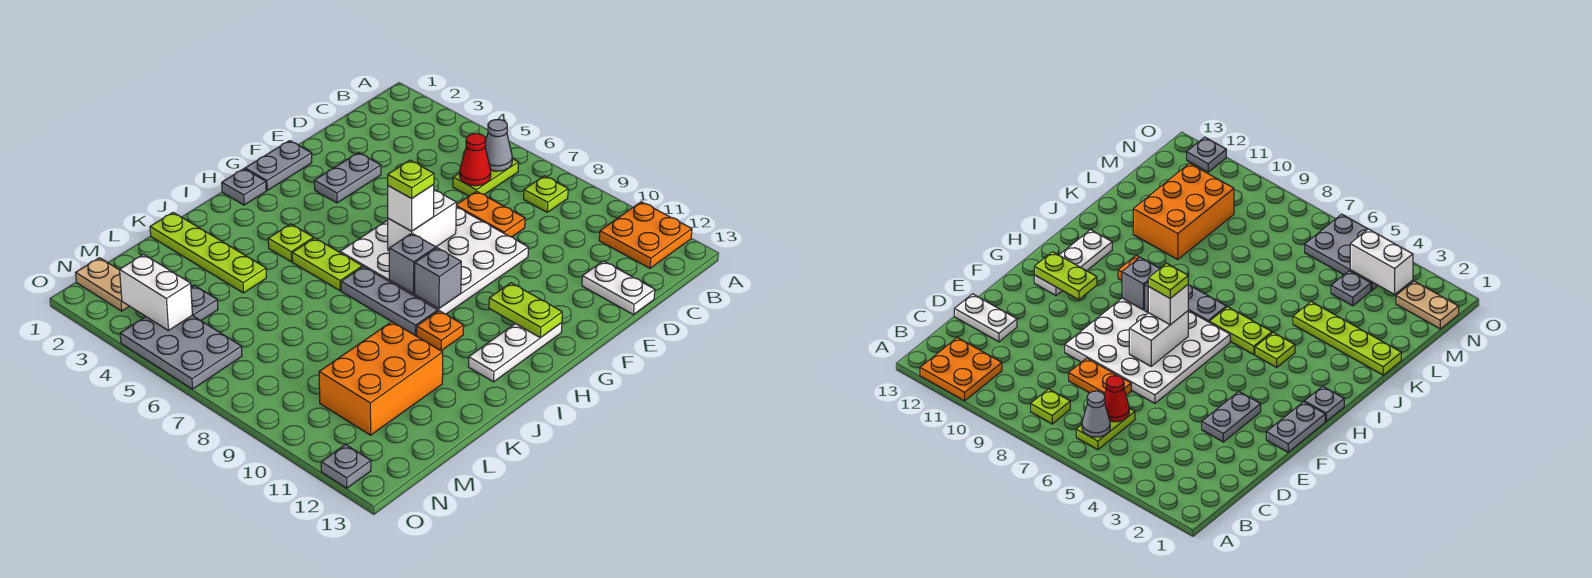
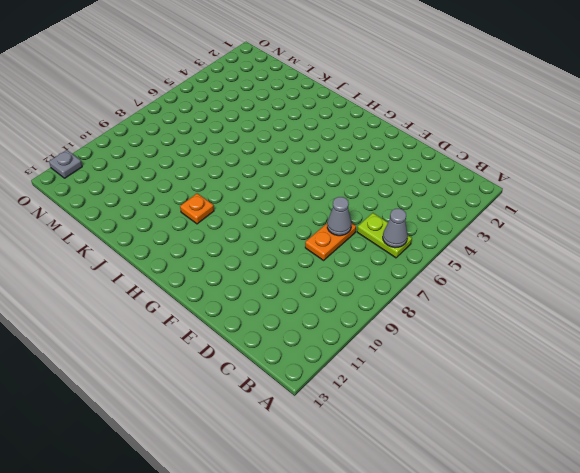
grey cone D7 level 2 -> none
none -> orange plate A11:B12 level 1
none -> lime plate B8 level 1
none -> white plate D12:D13 level 1

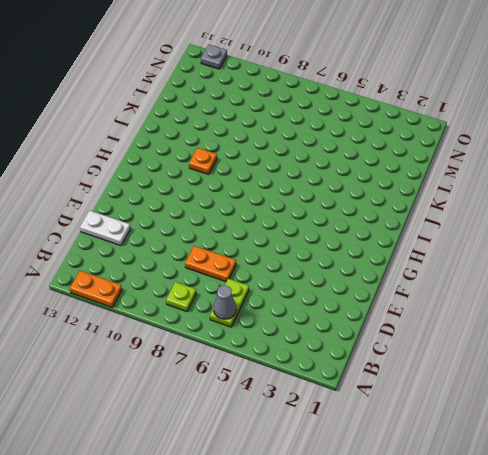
orange plate A11:A12 level 1 -> orange plate A11:B12 level 1
none -> grey plate E3:F3 level 1
none -> white plate E6:H9 level 1
none -> grey plate F1:G1 level 1

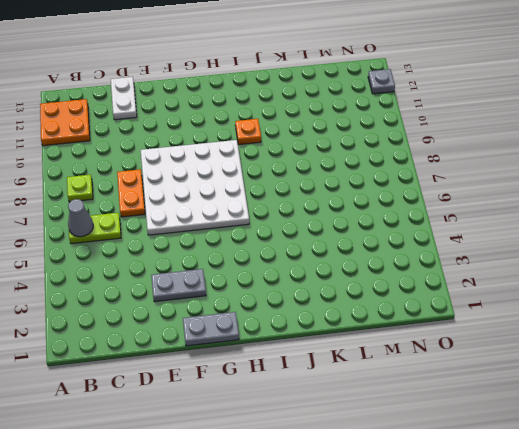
none -> white plate G12:I12 level 1
none -> grey plate H1 level 1
none -> lime plate I4 level 1

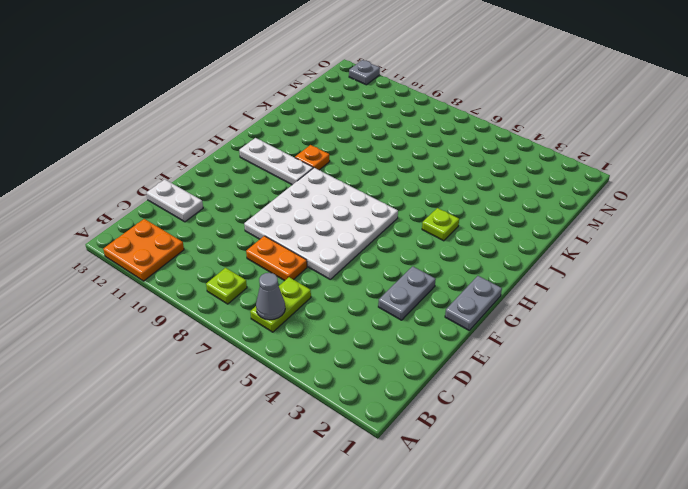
white plate H10:H12 level 1 -> white plate G12:I12 level 1
none -> grey plate H1 level 1
none -> lime plate I5:I6 level 1
none -> grey plate I7:I9 level 1

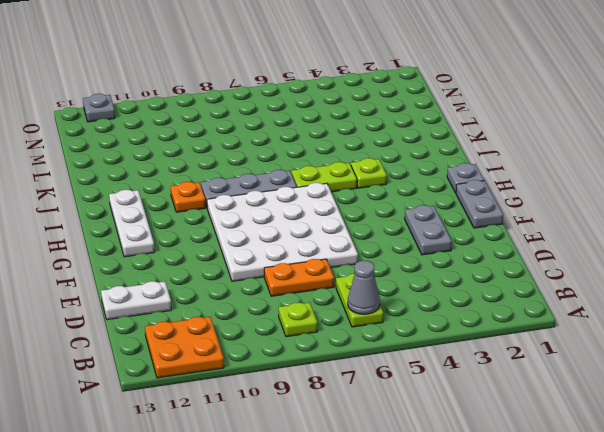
none -> lime plate K1:K4 level 1
none -> orange brick K10:M11 level 1
none -> grey plate M4 level 1

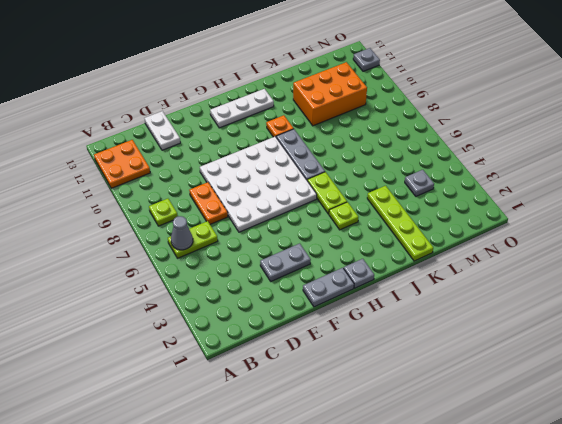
none -> tan plate N1:N2 level 1
none -> grey plate N4:O6 level 1
none -> red cone C6 level 2

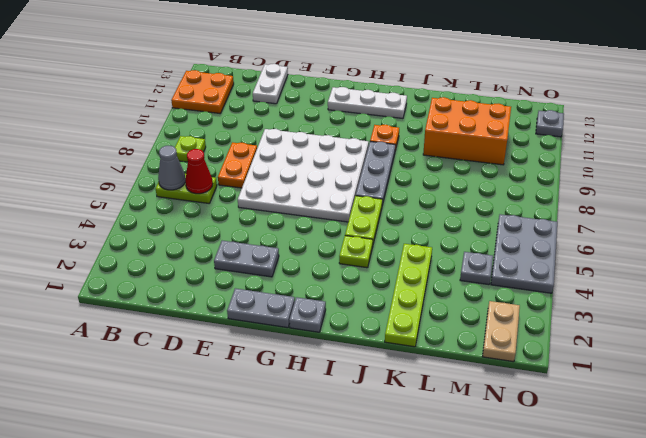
none -> white brick F7:G7 level 2
none -> lime plate G11:G12 level 2
none -> grey brick H8 level 2

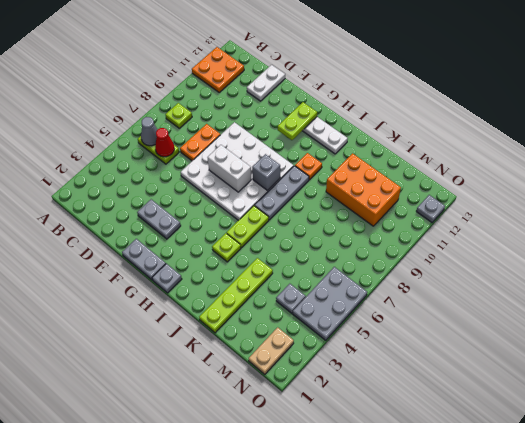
none -> grey brick H9 level 2
none -> white brick N3:N4 level 2
none -> white brick G7 level 3

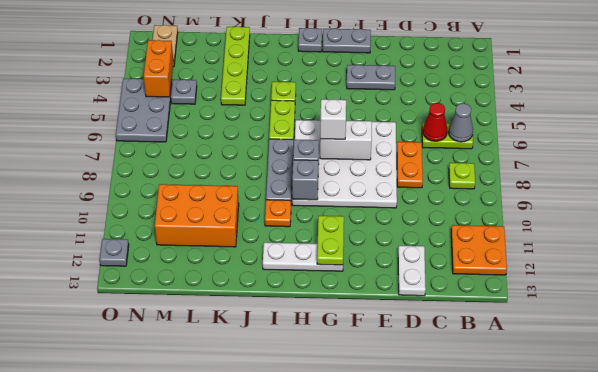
orange brick N3:N4 level 2 -> white brick N3:N4 level 2
none -> lime plate G7 level 4

